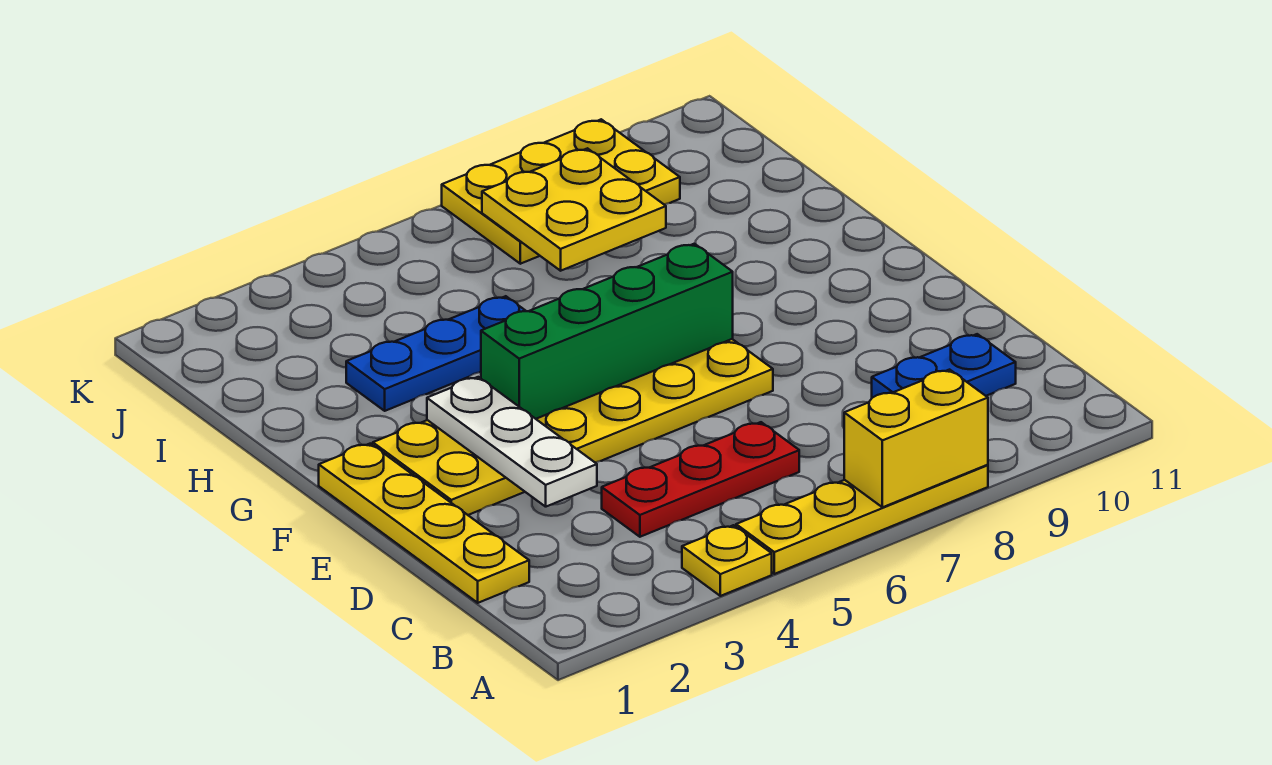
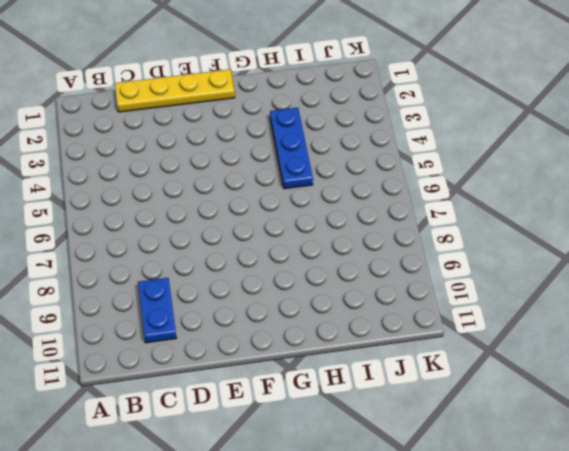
none -> yellow plate A4 level 1
none -> yellow plate A5:A8 level 1
none -> red plate C4:C6 level 1

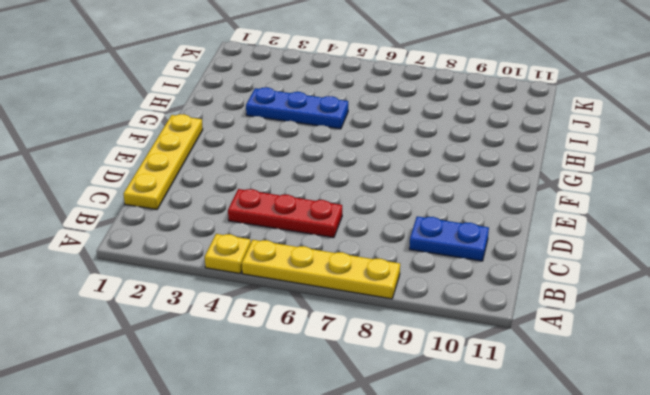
none -> yellow plate E2:F7 level 1
none -> yellow plate J7:K9 level 1
none -> yellow brick A7:A8 level 2

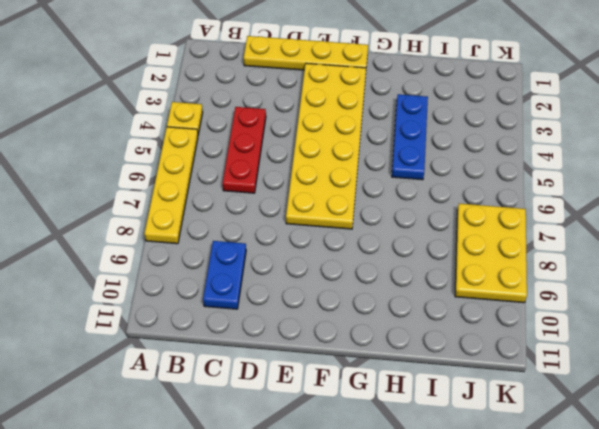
none -> yellow brick A7:A8 level 2
none -> white plate D3:F3 level 2
none -> green brick F4:F7 level 2

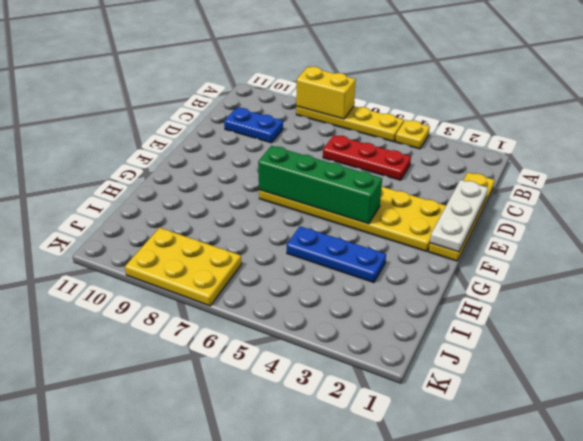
white plate D1:F1 level 2 -> white plate D3:F3 level 2
none -> yellow plate I7:J8 level 2

